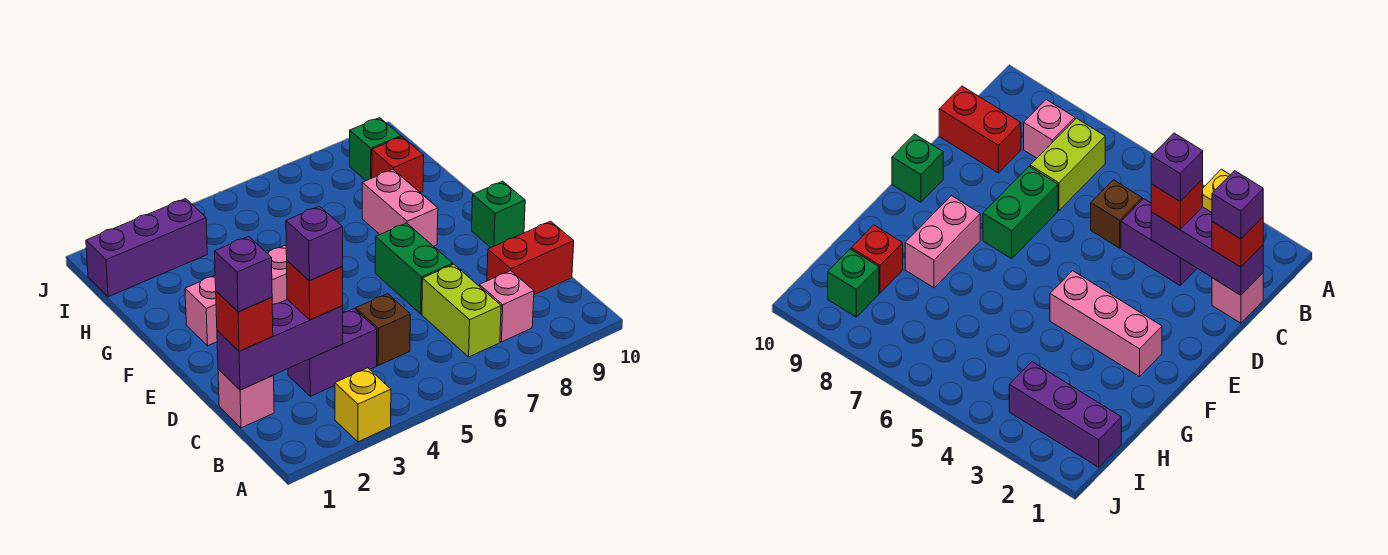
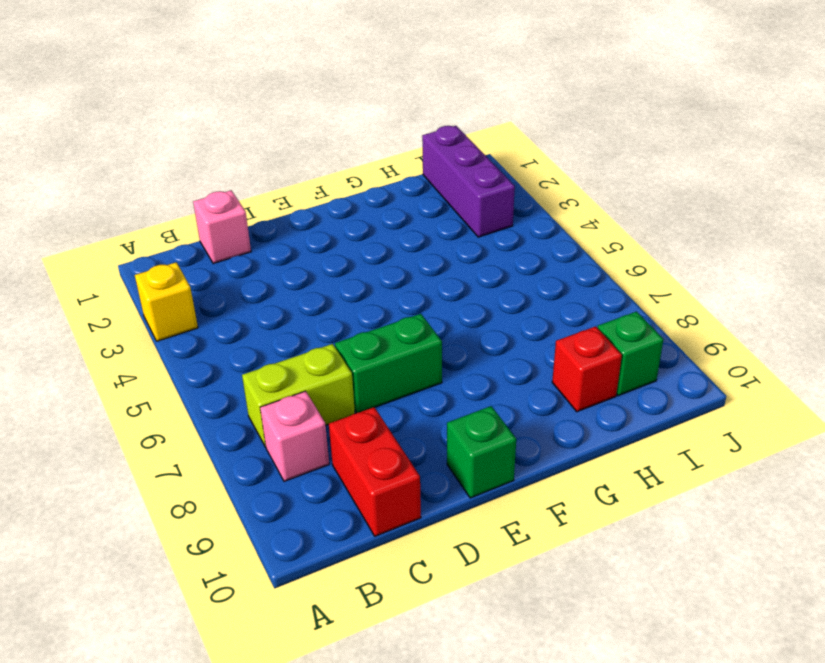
none -> purple brick C3:C4 level 1
none -> brown brick C5 level 1
none -> pink brick F2:F4 level 1

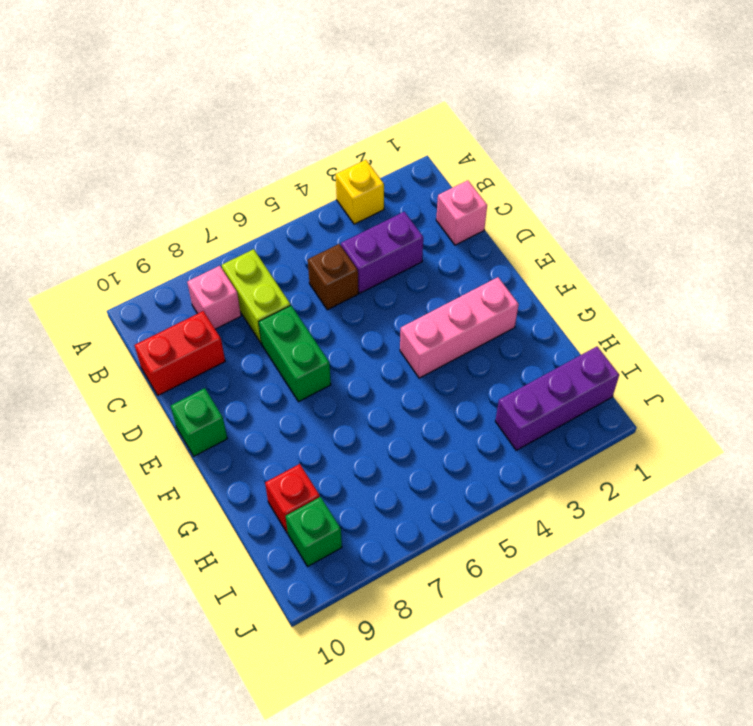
none -> pink brick F8:G8 level 1
none -> purple brick C1:C3 level 2
none -> red brick C1 level 3

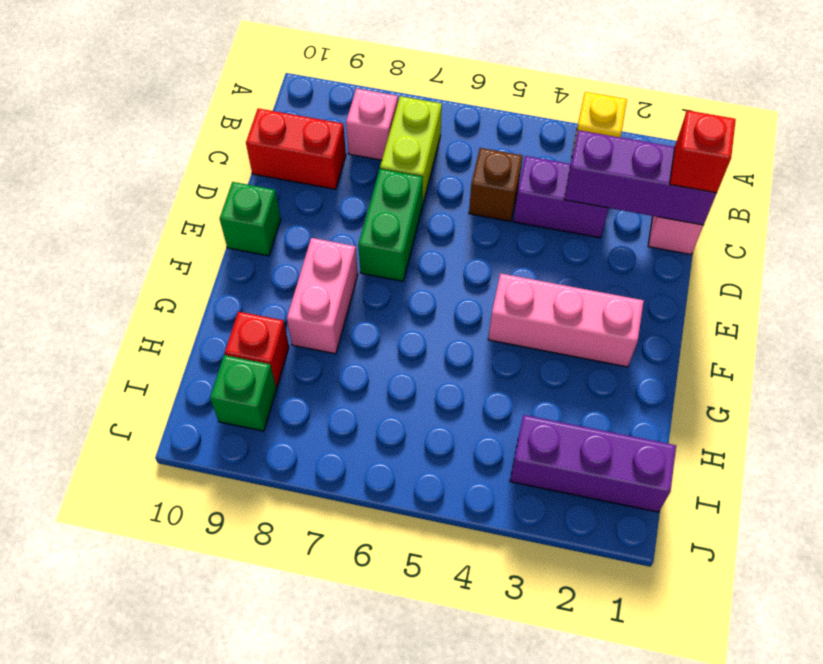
none -> red brick C3 level 3
none -> purple brick C1 level 4
none -> purple brick C3 level 4

